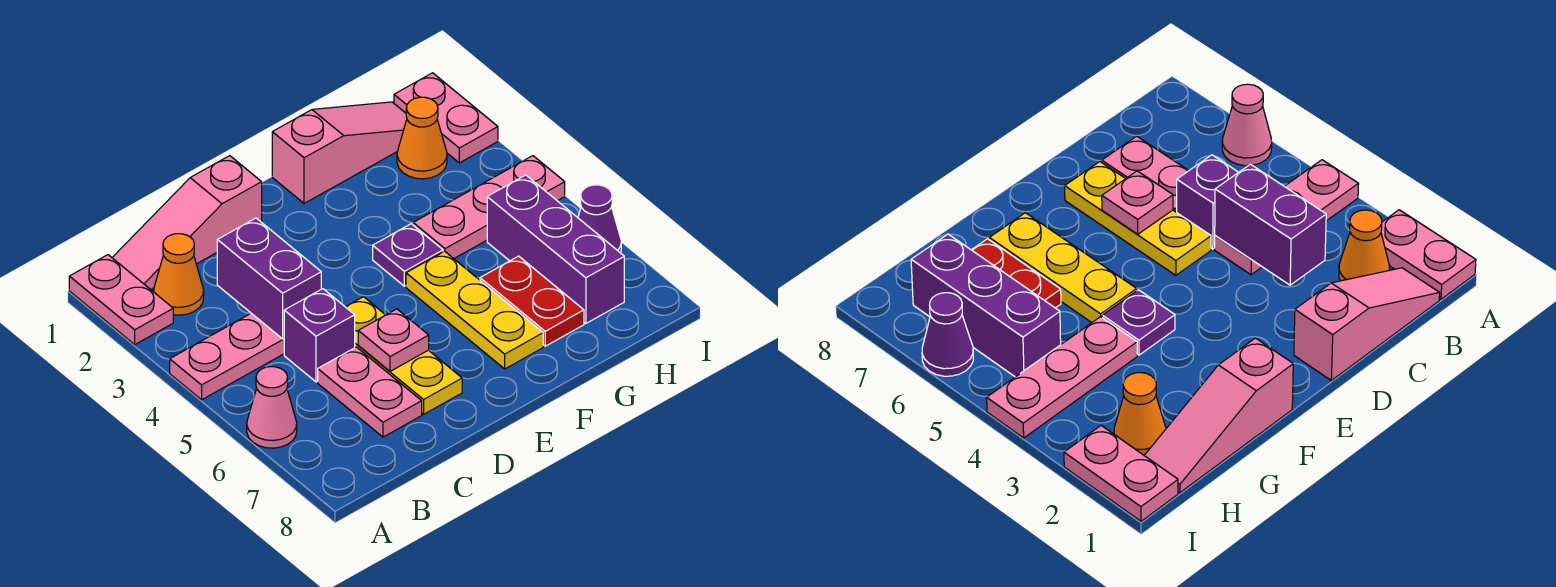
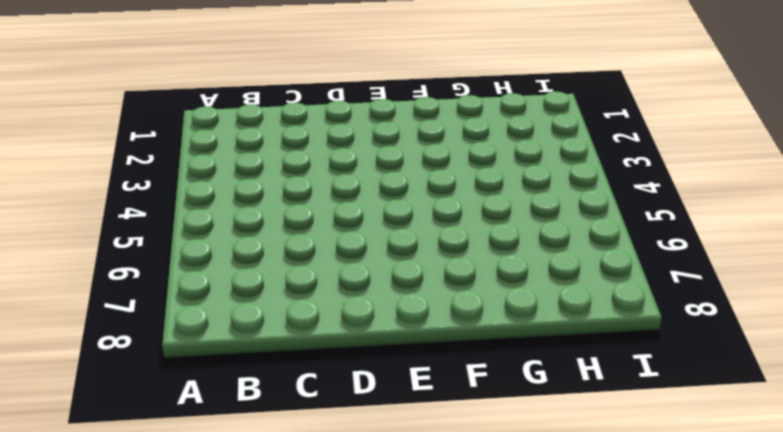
none -> pink plate A1:A2 level 1
none -> pink plate A4:C4 level 1
none -> pink cone A6 level 1

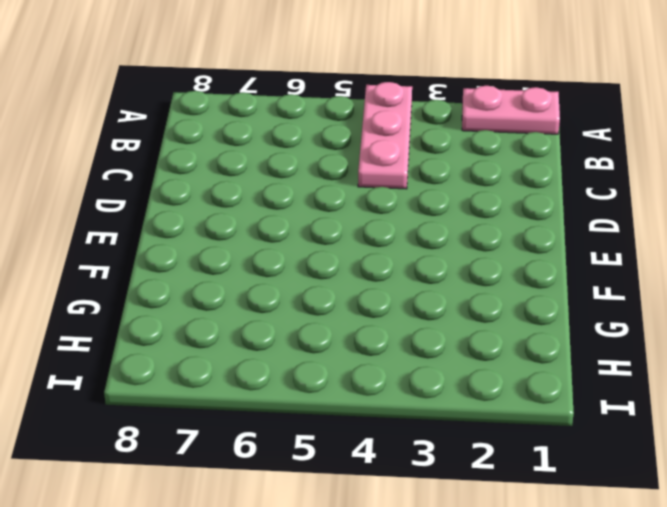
none -> pink cone A6 level 1
none -> pink slope B1:D1 level 1 top D
none -> orange cone B2 level 1

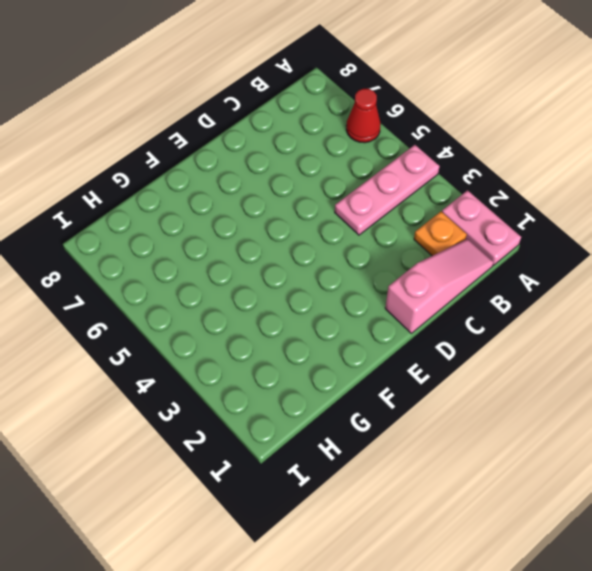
red cone A6 level 1 -> pink cone A6 level 1
orange plate B2 level 1 -> orange cone B2 level 1
none -> purple brick C5 level 1
none -> pink plate C6:C7 level 1
none -> yellow plate D5:D7 level 1

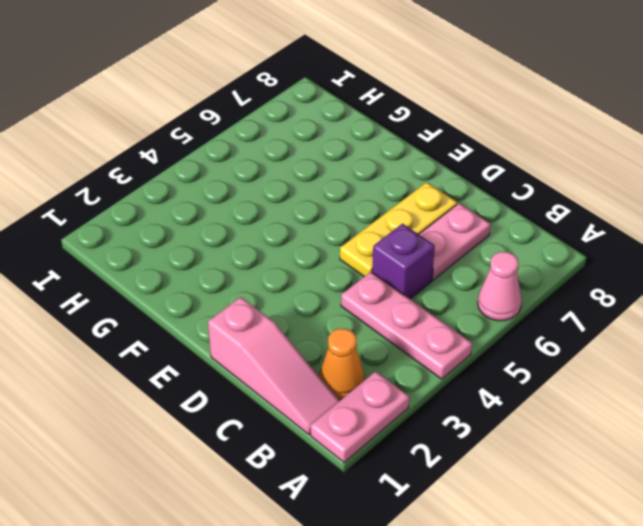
none -> pink slope F1:H1 level 1 top F
none -> purple plate F4 level 1
none -> yellow plate F5:F7 level 1

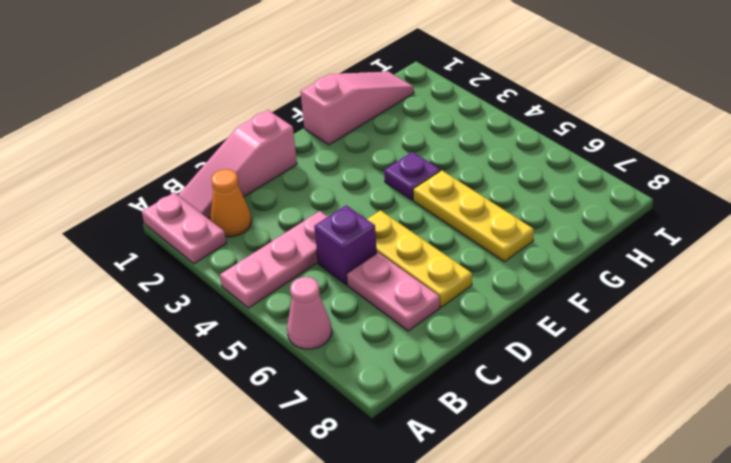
none -> pink plate G4:I4 level 1
none -> red plate G6:G7 level 1
none -> orange cone H2 level 1

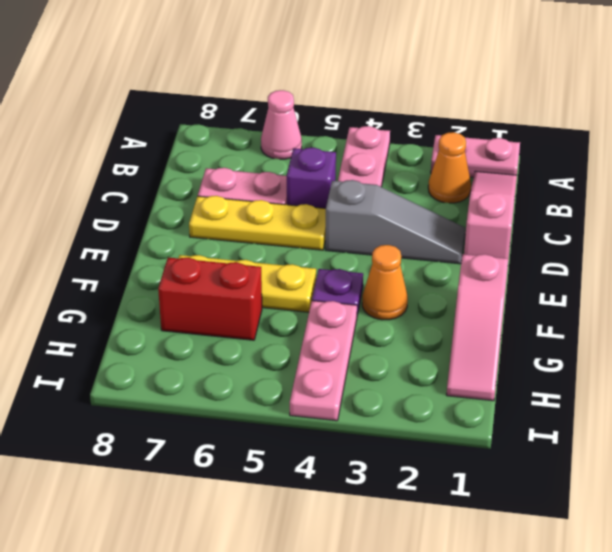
grey slope D2:D4 level 1 top 4 -> none
orange cone F3 level 1 -> orange cone H2 level 1
red brick G6:G7 level 1 -> red plate G6:G7 level 1
none -> purple brick H5:H7 level 1
none -> pink plate I1:I2 level 1
none -> purple cone I6 level 1

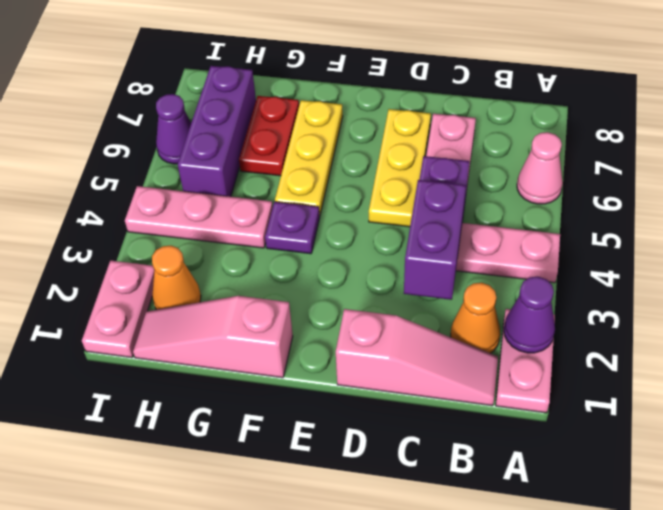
purple cone A2 level 2 -> none
none -> pink plate D6 level 2

